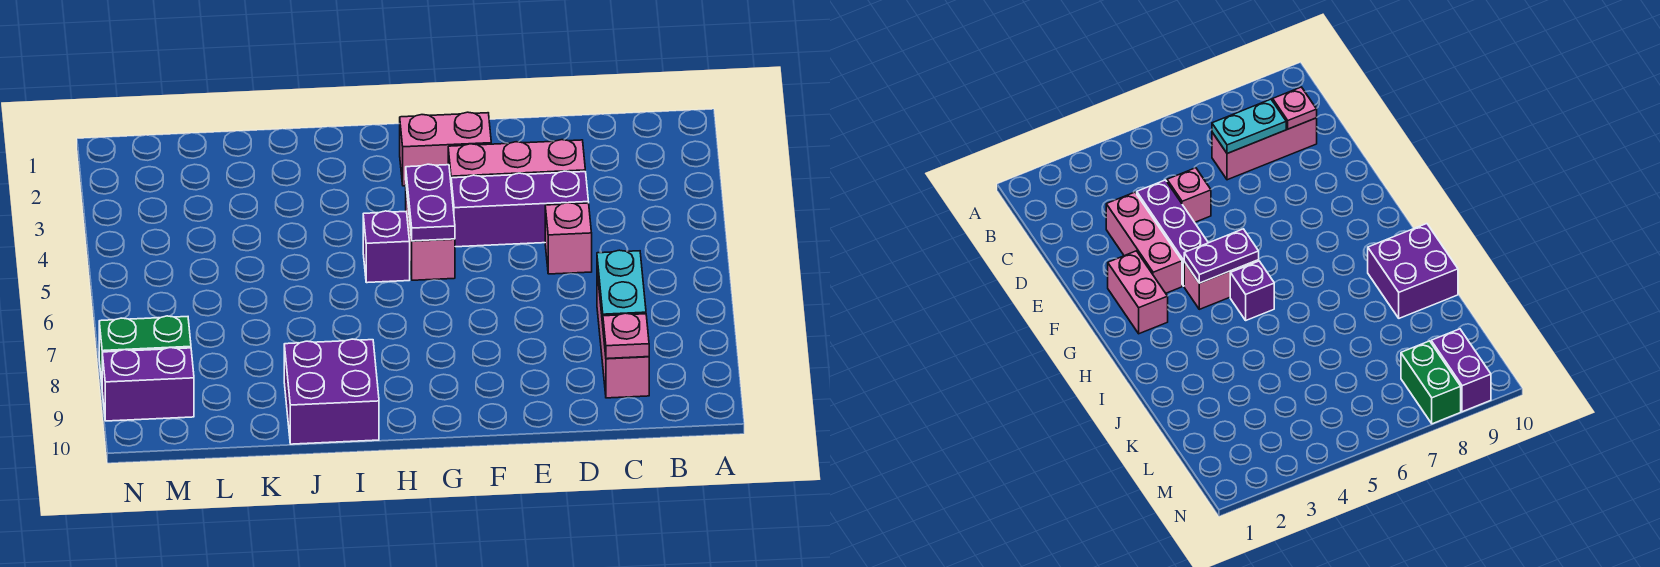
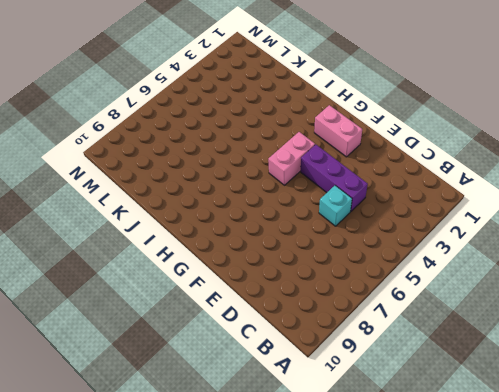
cyan brick D5 level 1 -> pink brick D5 level 1
none -> pink brick C7:C9 level 1
none -> pink brick D3:F3 level 1
none -> purple brick H5 level 1

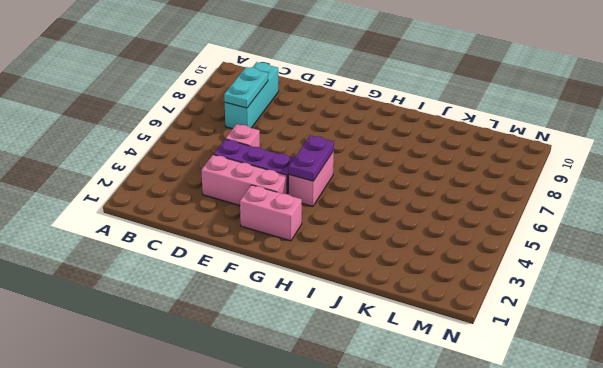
cyan brick C7:C9 level 1 -> pink brick C7:C9 level 1
none -> purple brick H5 level 1
none -> purple brick I9:J10 level 1
none -> green brick M8:N8 level 1

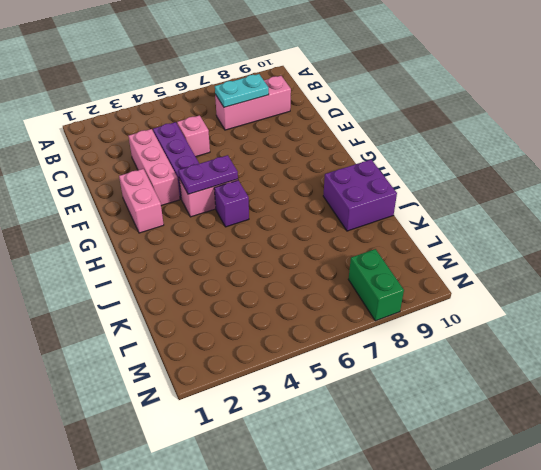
none -> purple brick M9:N9 level 1
none -> pink plate C9 level 2

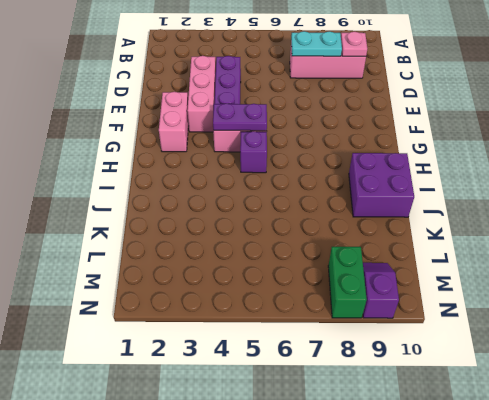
purple slope M9:N9 level 1 top N -> purple brick M9:N9 level 1
none -> pink brick D5 level 1

